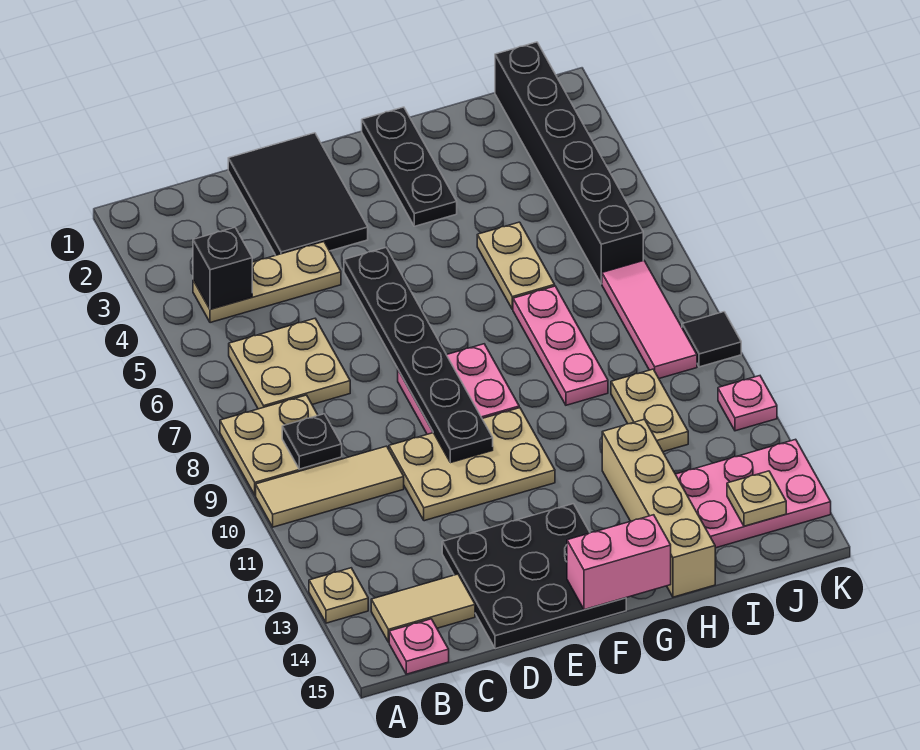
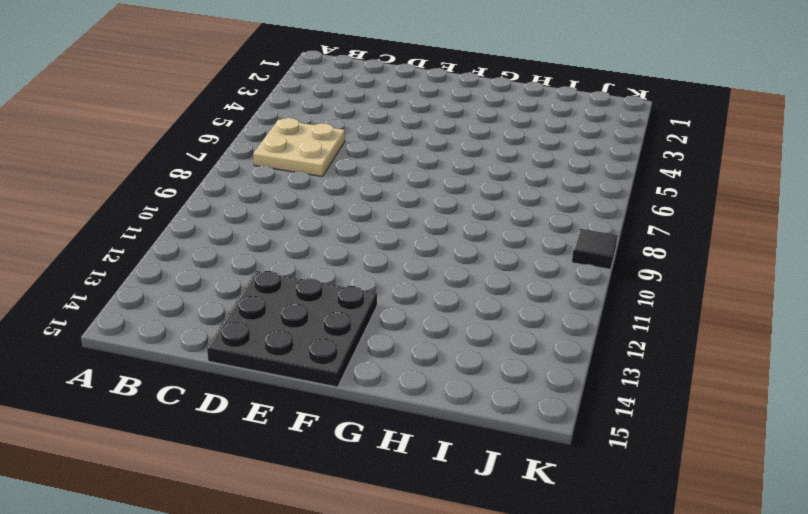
none -> tan plate A8:B9 level 1
none -> tan tile A10:C10 level 1
none -> tan plate A13 level 1

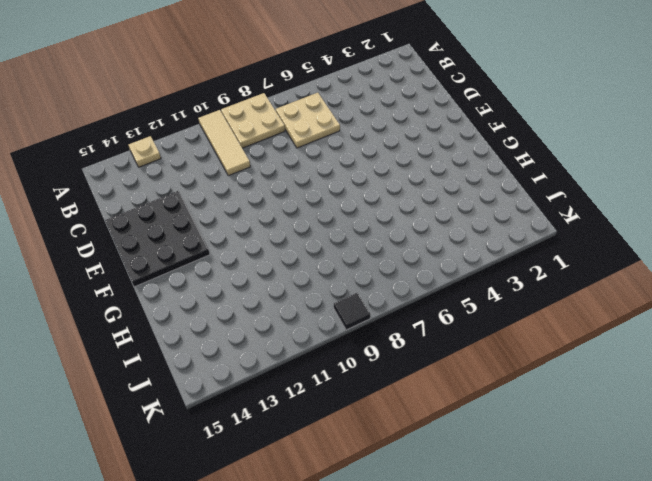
none -> tan plate B4:D4 level 1
none -> tan tile B14:C14 level 1
none -> pink plate B15 level 1

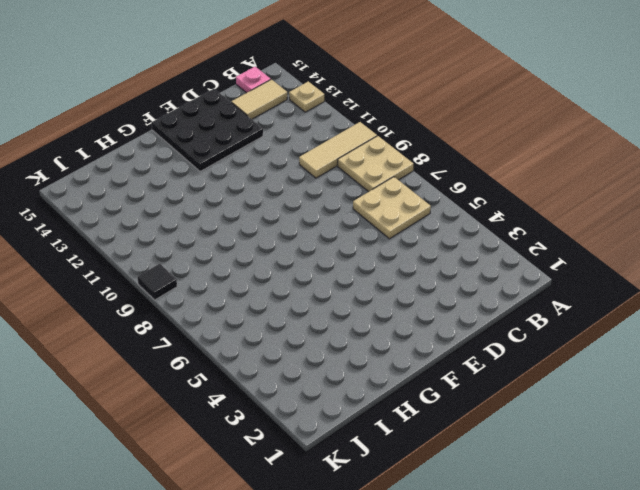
none -> tan plate B4:D4 level 1
none -> black tile D1:E3 level 1
none -> tan plate D10:F11 level 1

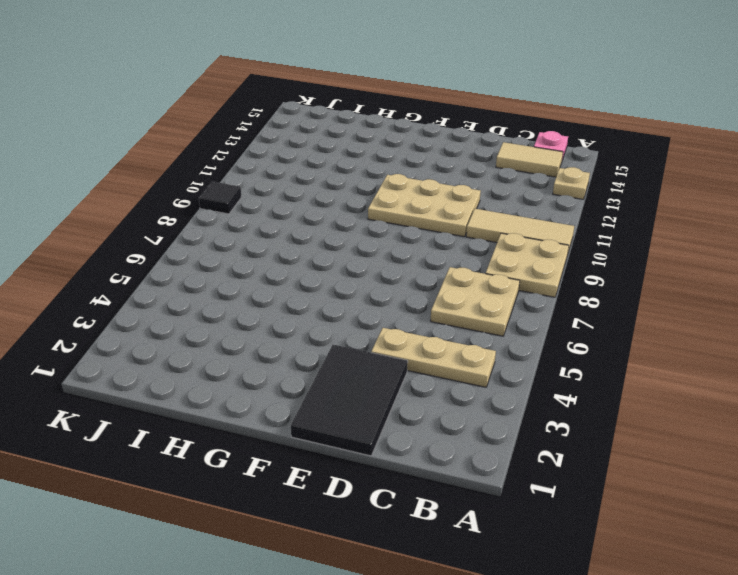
none -> black plate D13:F15 level 1
none -> pink plate E8:F9 level 1
none -> black plate G1:G3 level 1

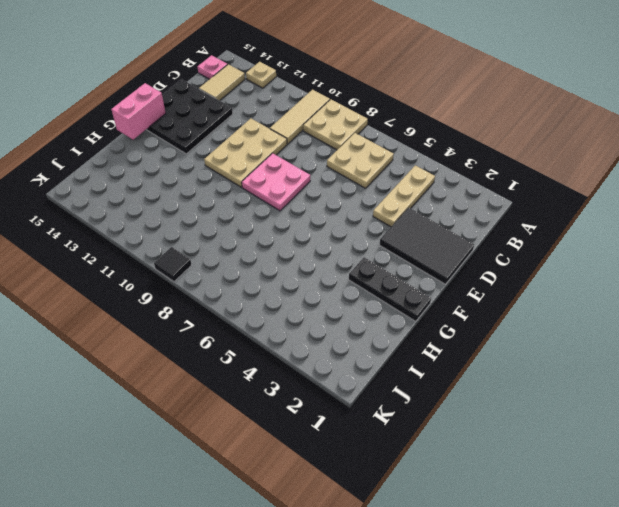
none -> tan plate H5:H6 level 1
none -> pink plate H7:H9 level 1
none -> tan brick H12:H15 level 1

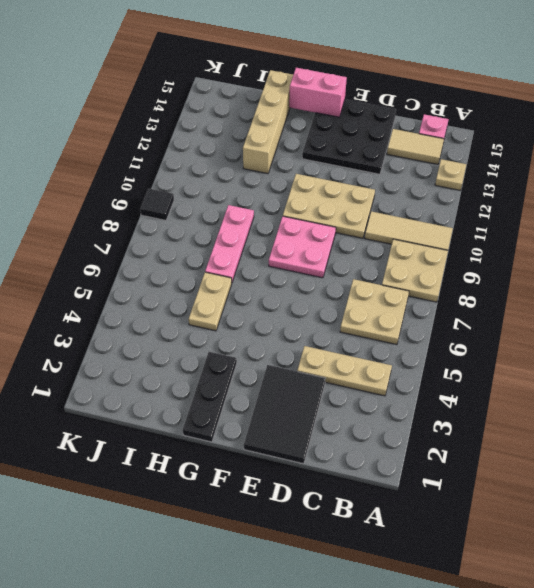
none -> tan plate I10:I11 level 1
none -> pink plate I13:K14 level 1
none -> black brick J1:J6 level 1

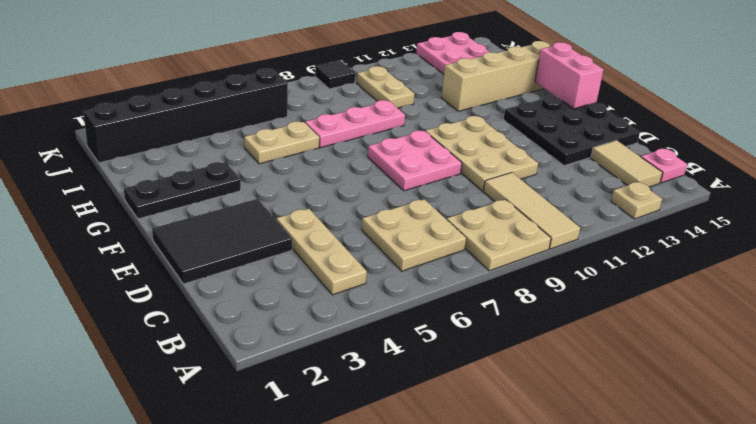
tan plate I10:J10 level 1 -> tan plate I10:I11 level 1
none -> pink tile J7:J9 level 1
none -> pink plate K11 level 1
none -> black brick B4 level 2

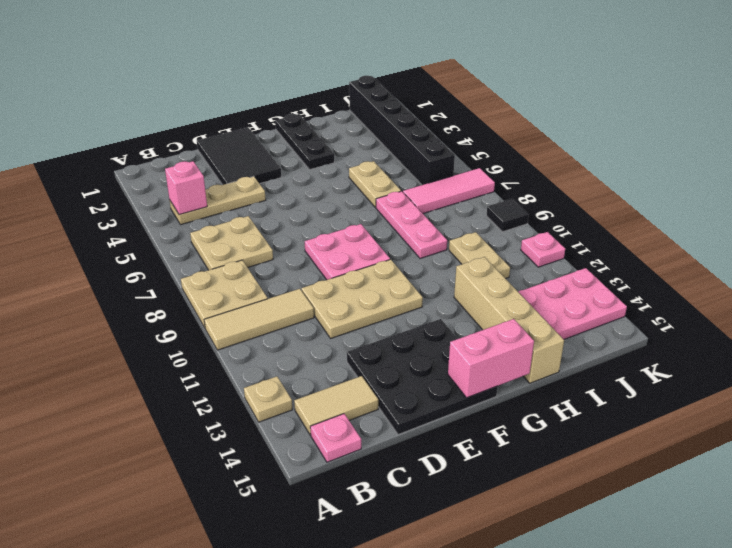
pink brick B4 level 2 -> black brick B4 level 2
pink tile I7:K7 level 1 -> pink tile J7:J9 level 1
none -> black plate B9 level 2
none -> black plate E5:E10 level 2
none -> tan plate J14 level 2

